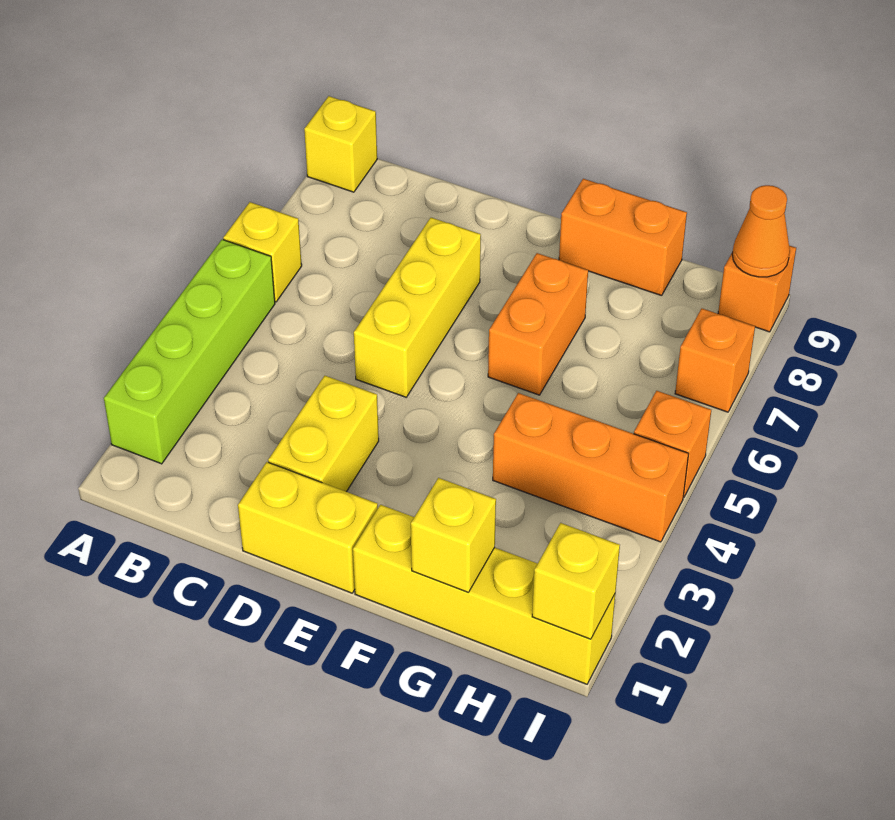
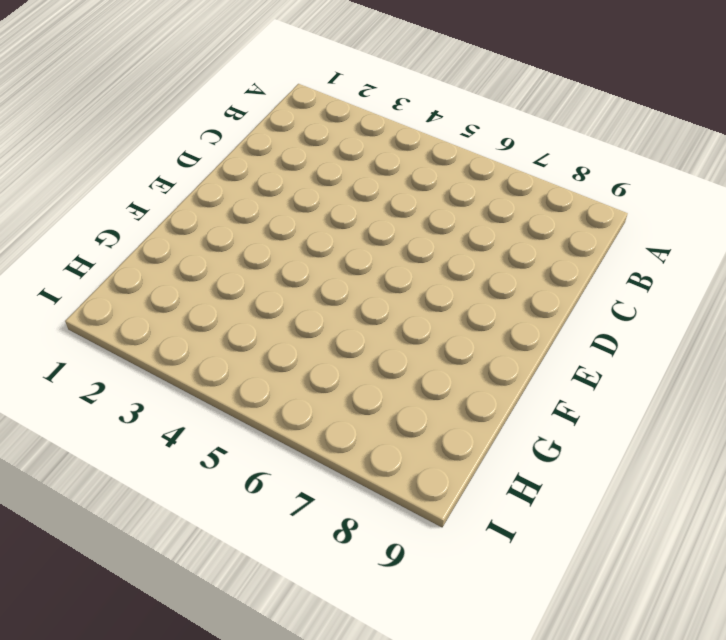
none -> lime brick A2:A5 level 1
none -> yellow brick A6 level 1
none -> yellow brick A9 level 1

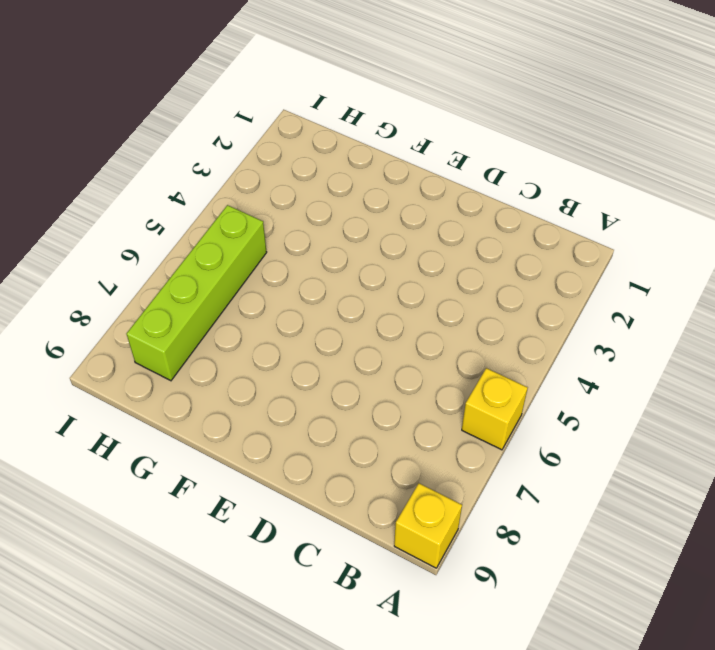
lime brick H5:H8 level 1 -> lime brick A2:A5 level 1
none -> yellow brick D1:E1 level 1
none -> yellow brick D2:D3 level 1
none -> yellow brick D5:D7 level 1

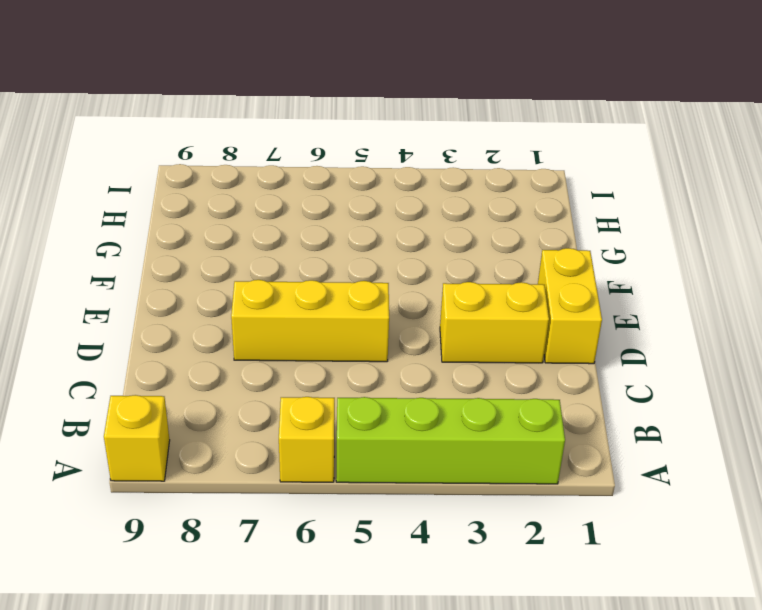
none -> yellow brick F1:I1 level 1
none -> orange brick F6:F7 level 1
none -> orange brick F9:G9 level 1

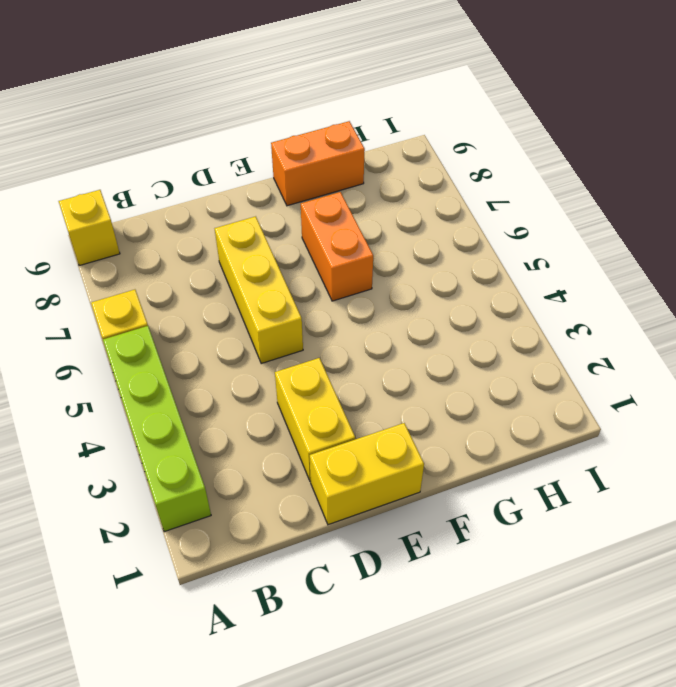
none -> yellow brick F1:I1 level 1
none -> orange brick G4:I4 level 1
none -> orange brick I5 level 1

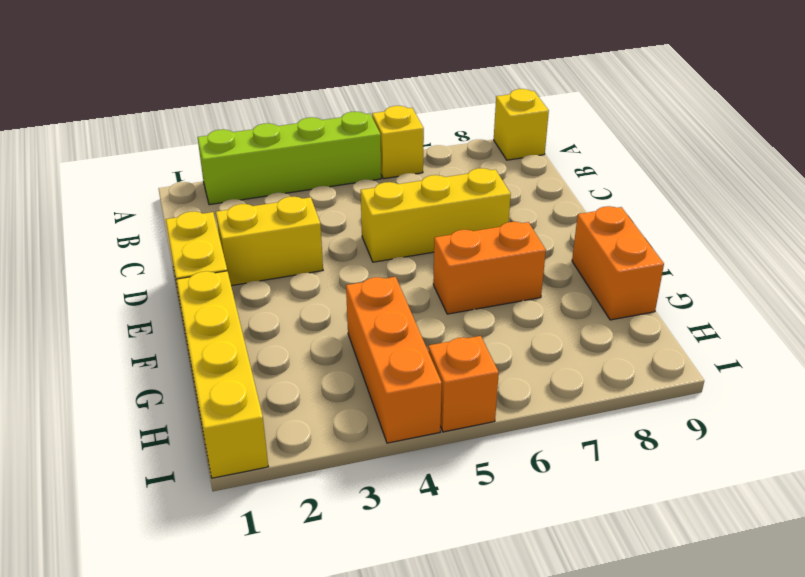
none -> orange brick I7 level 1
none -> orange brick I9 level 1
none -> yellow brick G1 level 2

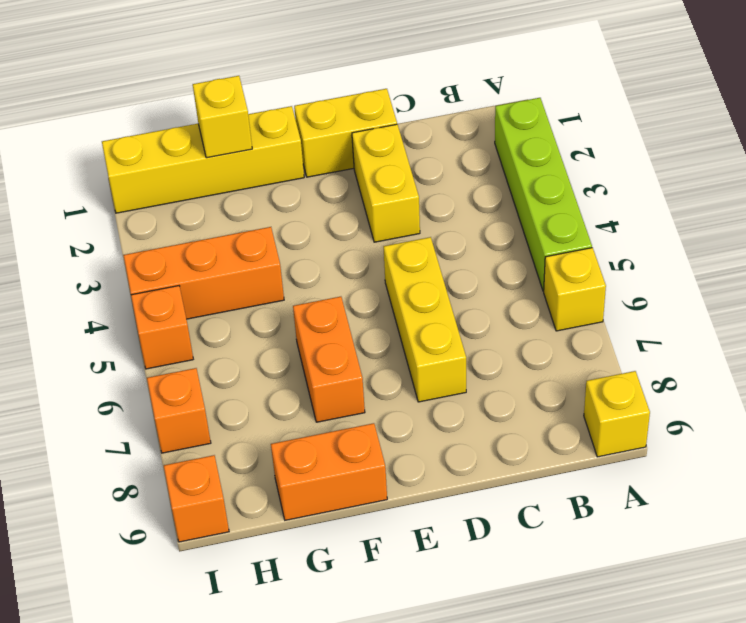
none -> yellow brick I1 level 2
none -> orange cone I9 level 2

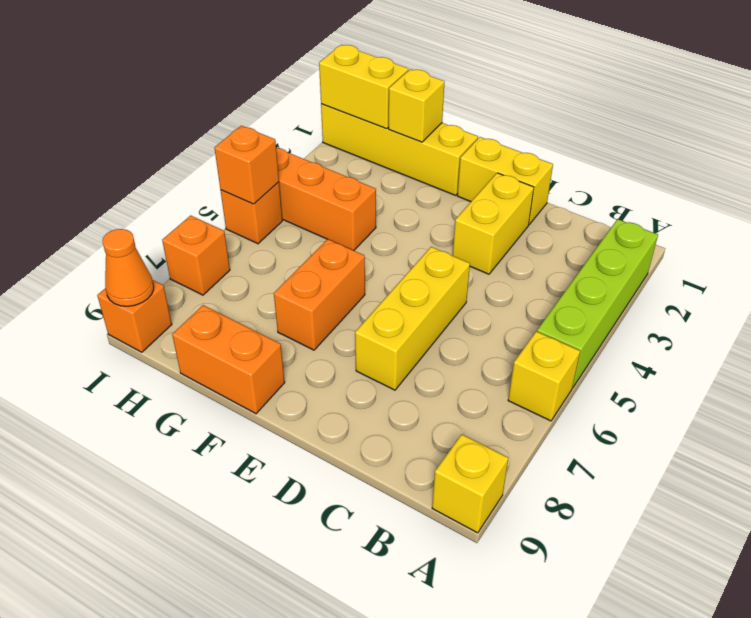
yellow brick H1:I1 level 2 -> yellow brick I1 level 2
orange brick I5 level 2 -> none

